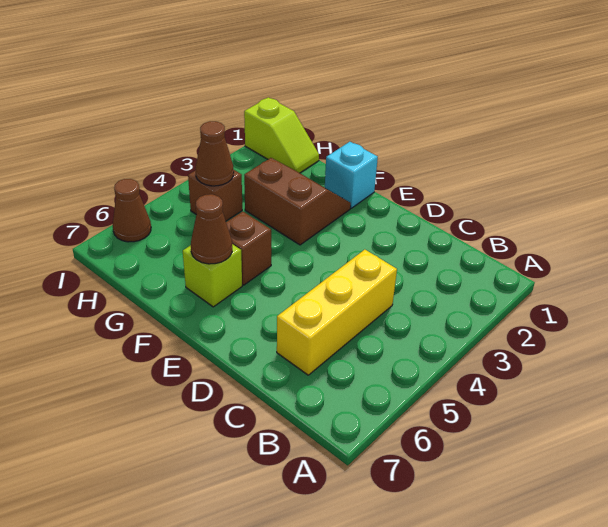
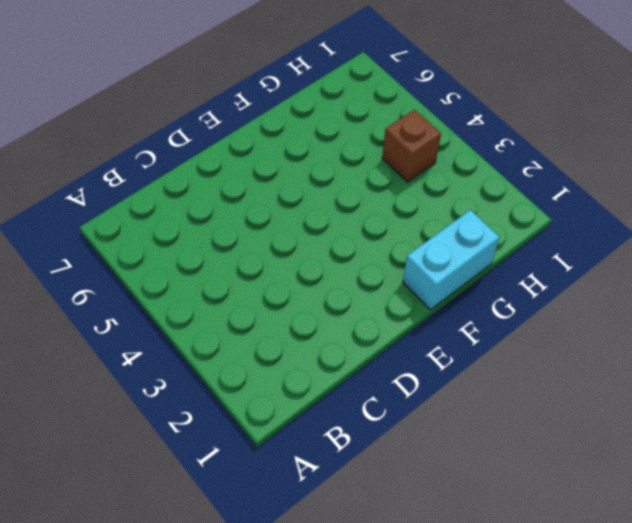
cyan brick F1:G1 level 1 -> cyan brick F1 level 1
none -> yellow brick C4:C6 level 1
none -> brown slope F2:G3 level 1 top 3

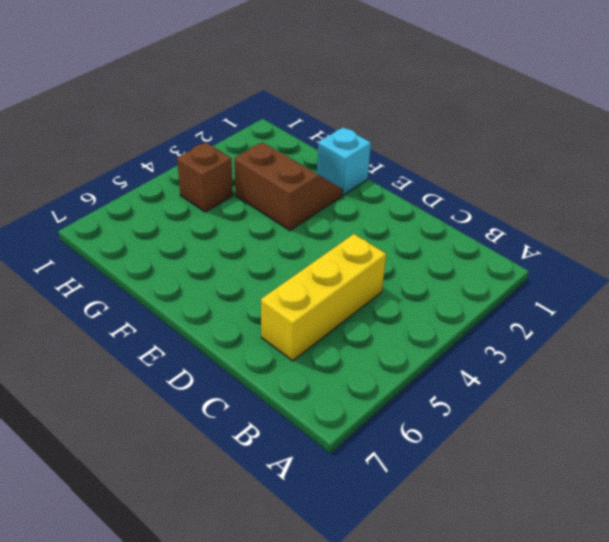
none -> brown brick F5 level 1
none -> lime brick F6 level 1

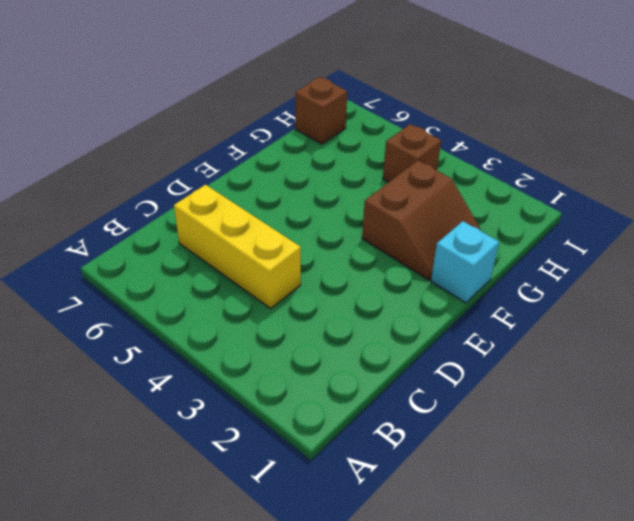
brown brick H7 level 1 -> brown brick F5 level 1
none -> lime brick F6 level 1
none -> lime slope H1:I1 level 1 top I

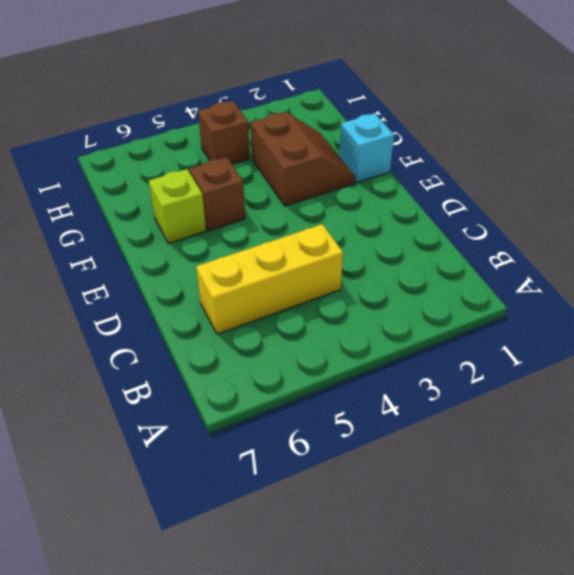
none -> lime slope H1:I1 level 1 top I
none -> brown cone I6 level 1

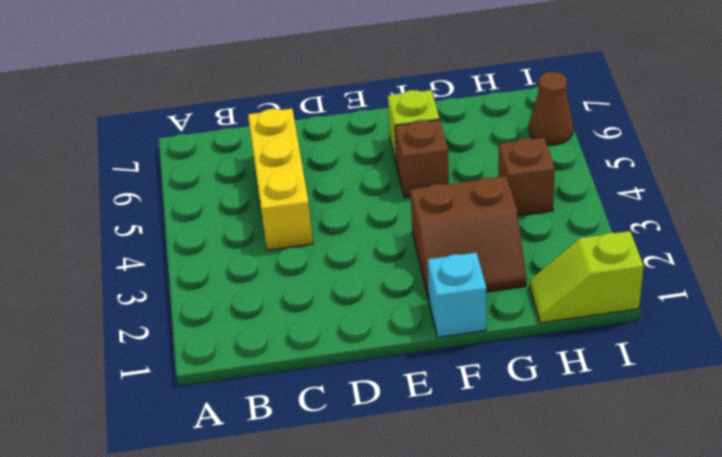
none -> brown cone F6 level 2
none -> brown cone H4 level 2

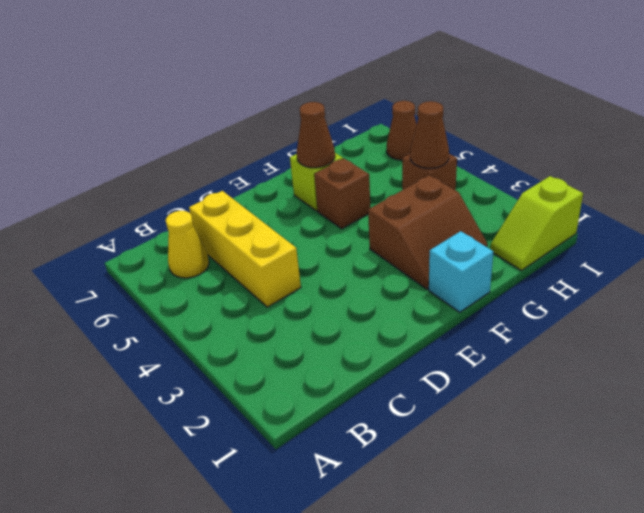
yellow cone B6 level 1 -> none

